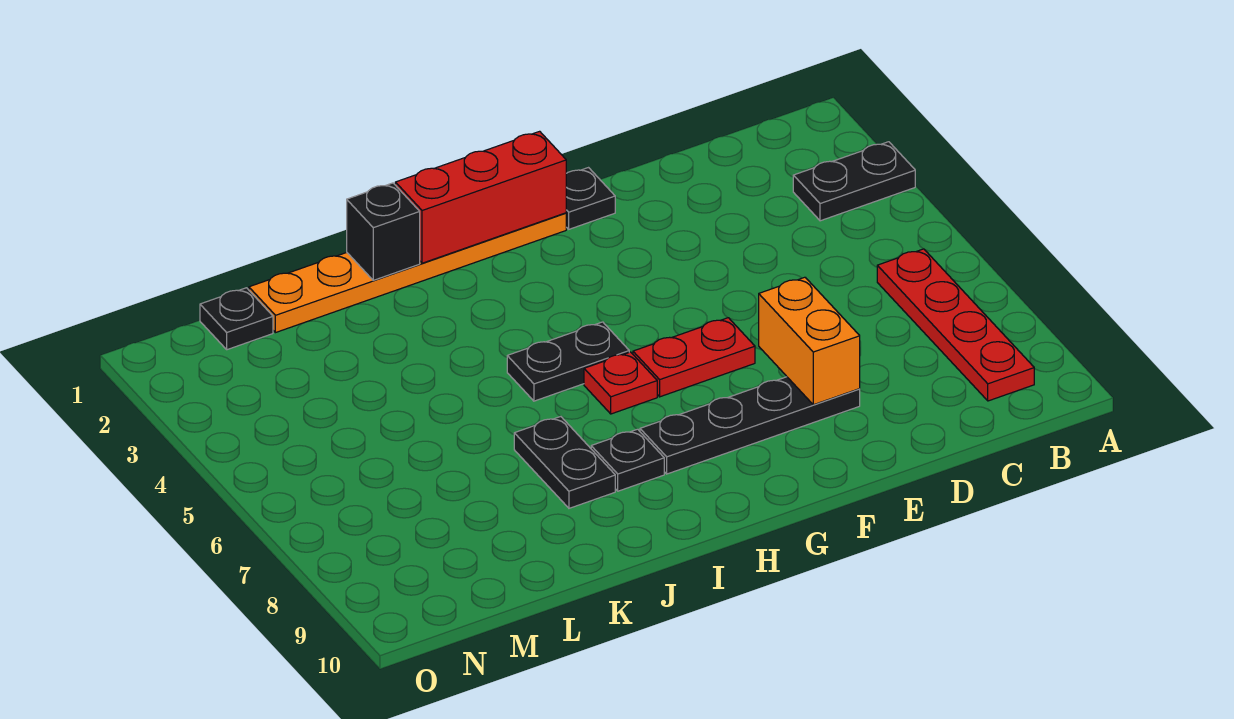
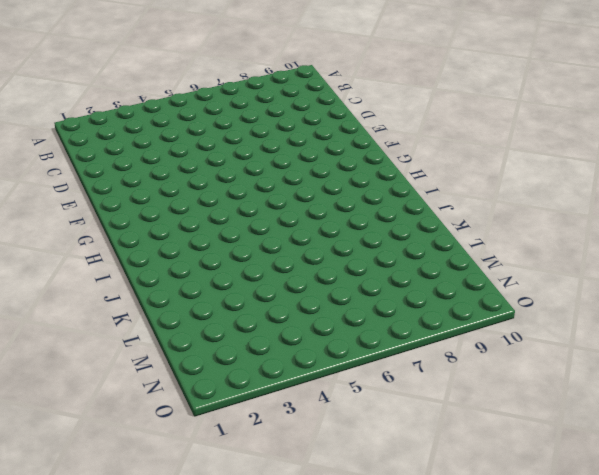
none -> black plate A3:B3 level 1
none -> red plate B6:B9 level 1
none -> black plate E8:H8 level 1

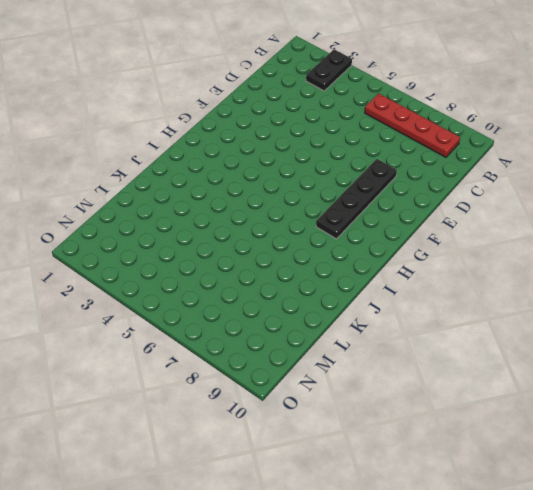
none -> black plate F1 level 1
none -> red plate F6:G6 level 1
none -> orange plate G1:L1 level 1

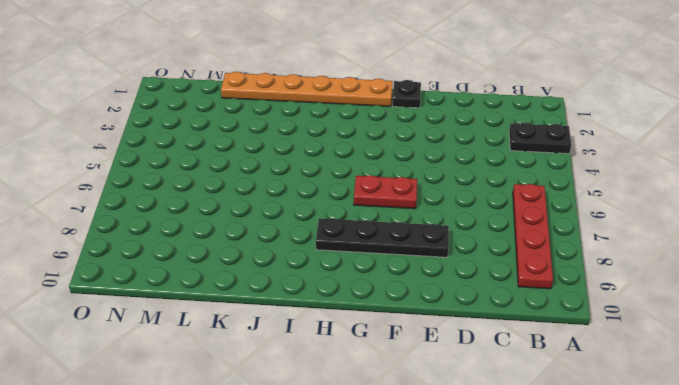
none -> black plate H5:I5 level 1
none -> red plate H6 level 1
none -> black plate I8 level 1

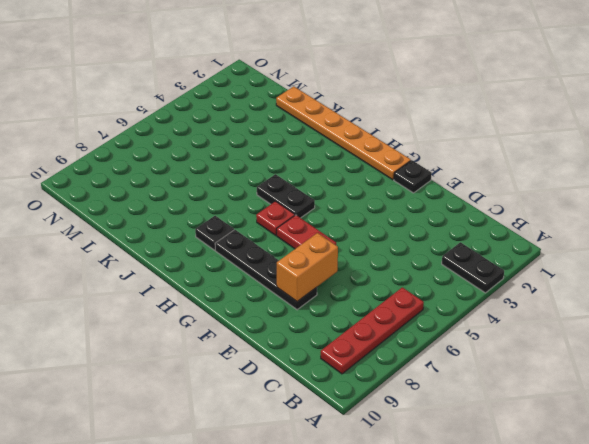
none -> black plate J7:J8 level 1
none -> black plate M1 level 1
none -> red brick G1:I1 level 2

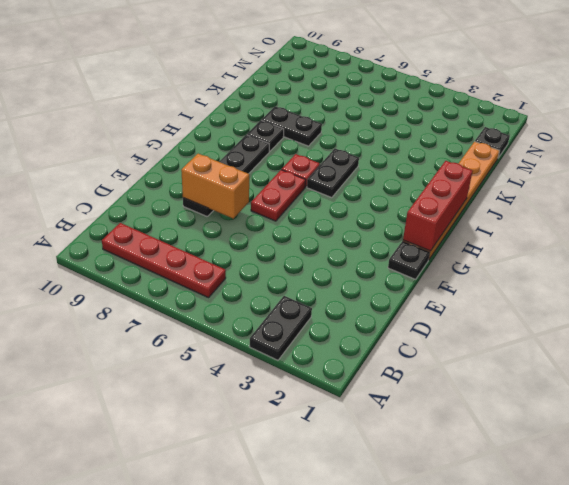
none -> black brick J1 level 2

